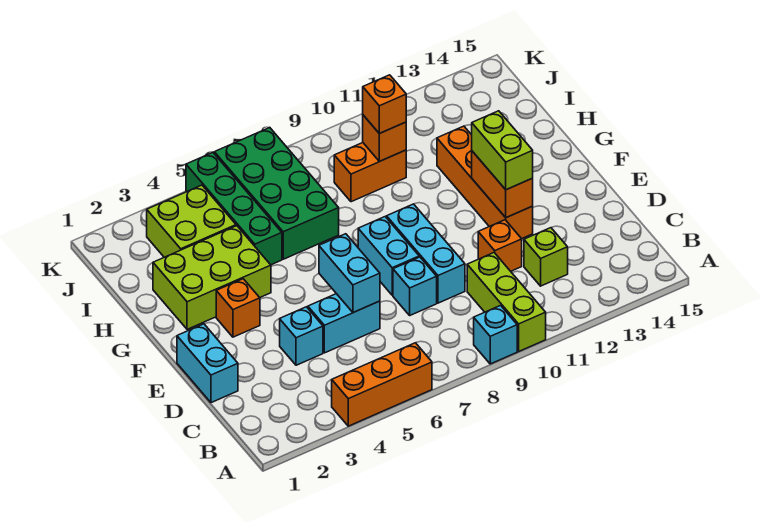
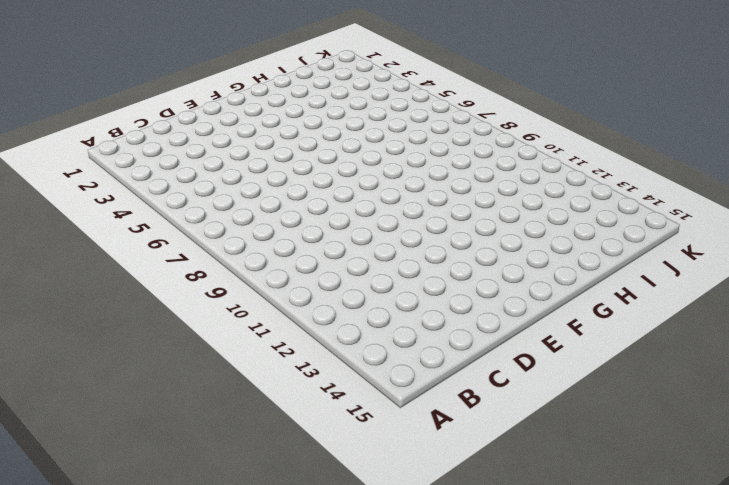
none -> orange brick A4:A6 level 1
none -> cyan brick A9 level 1
none -> lime brick A10:C10 level 1

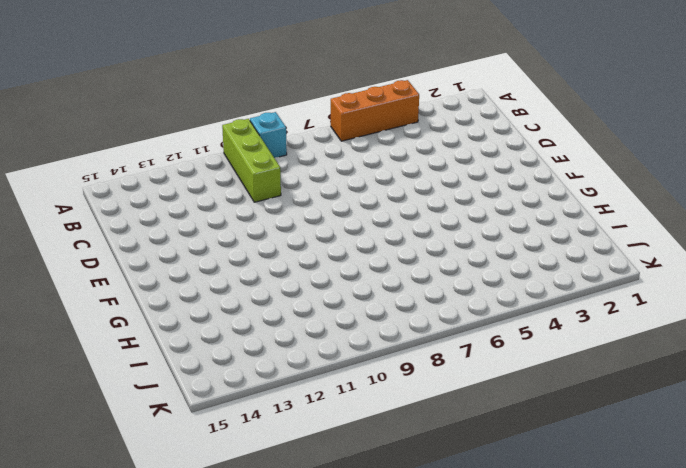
none -> lime brick C12 level 1
none -> cyan brick D1:E1 level 1
none -> cyan brick D4 level 1

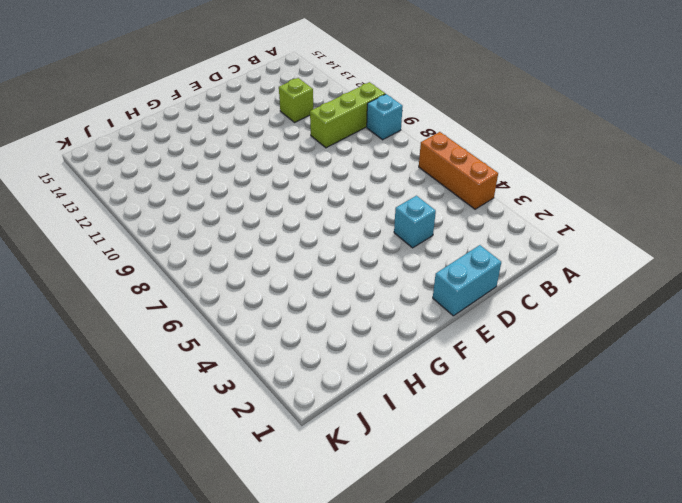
none -> cyan brick D5:D6 level 1
none -> cyan brick D8 level 1
none -> cyan brick D9:F9 level 1

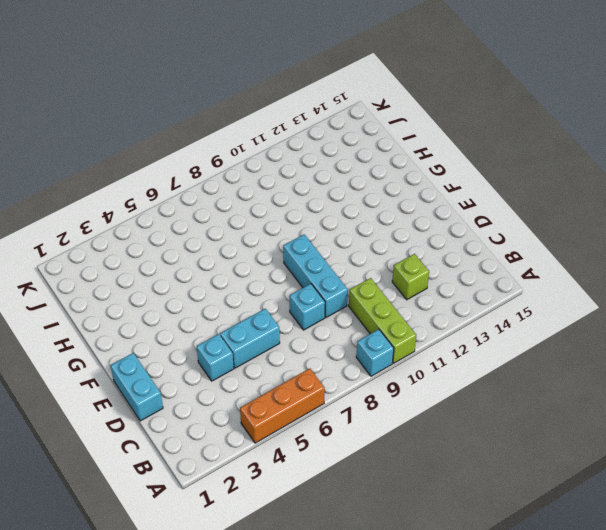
none -> orange brick D11 level 1
none -> cyan brick E8:F8 level 1
none -> orange brick E12:H12 level 1

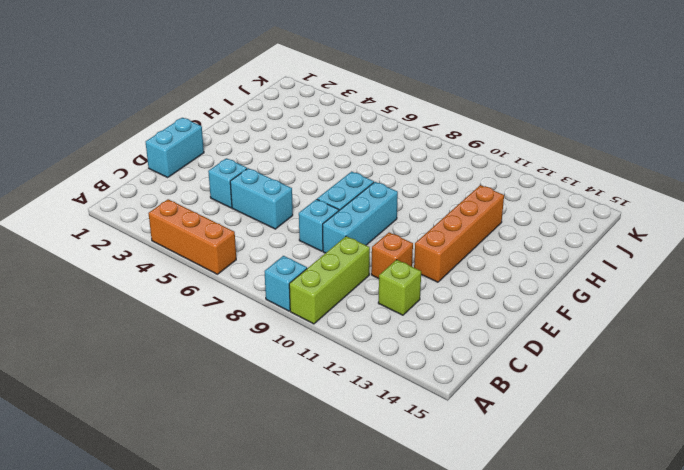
none -> orange brick F3 level 1
none -> lime brick G2:H4 level 1
none -> green brick H5:K5 level 1

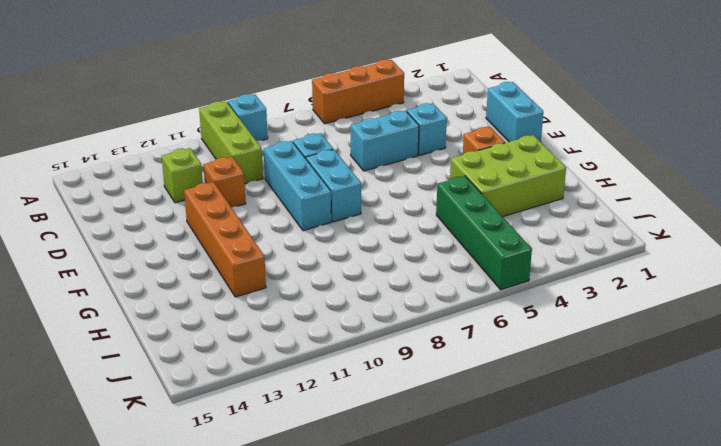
none -> green brick H6:K7 level 1
none -> lime brick I3:J4 level 1
none -> orange brick I9:I10 level 1

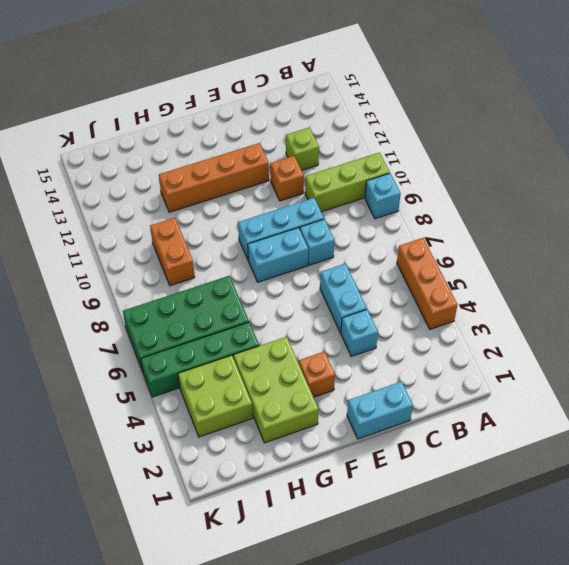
none -> cyan brick D6:E6 level 2
none -> orange brick E12:F12 level 2
none -> orange brick I10 level 2

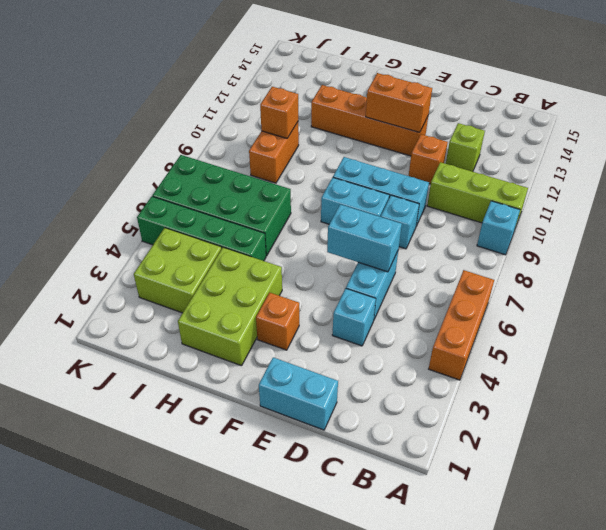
none -> lime brick E12:F12 level 3
none -> orange brick I10 level 3

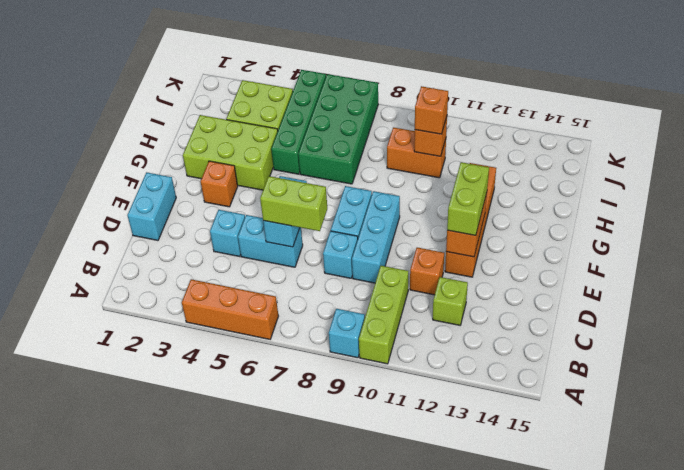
lime brick D6:D7 level 3 -> none

